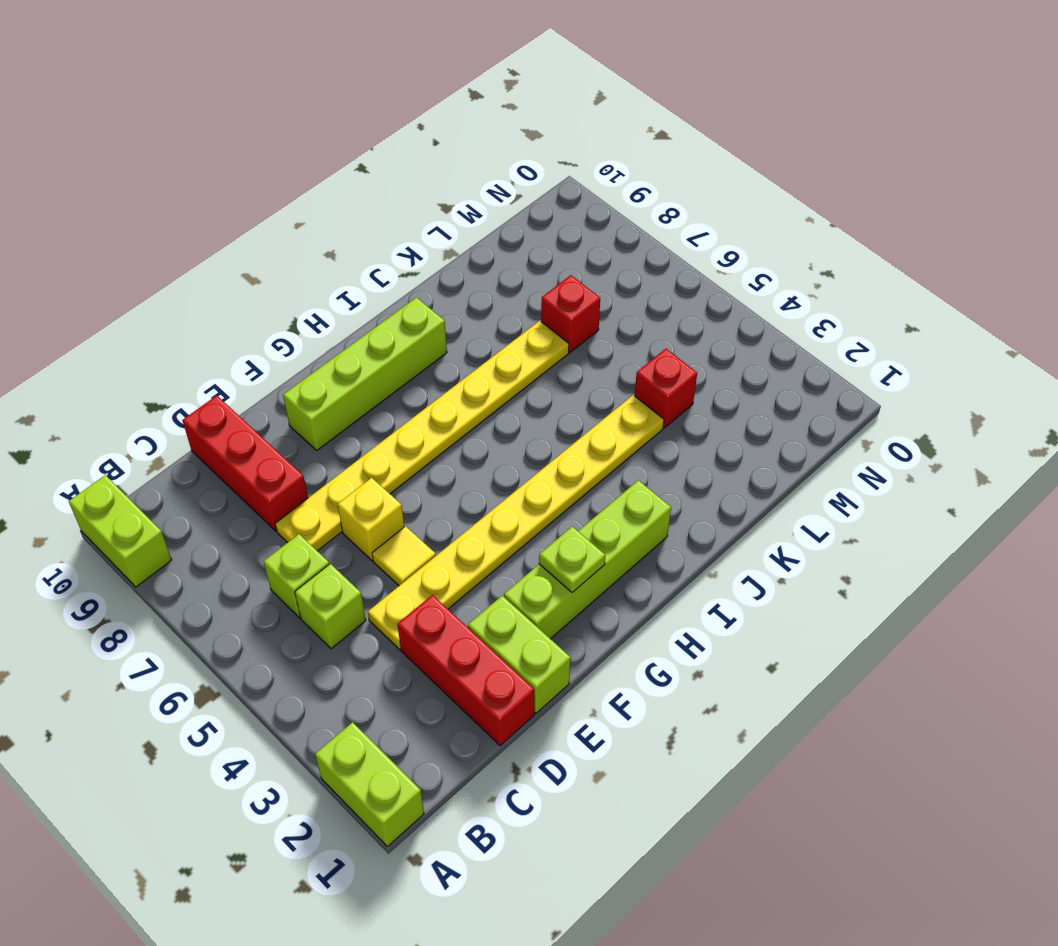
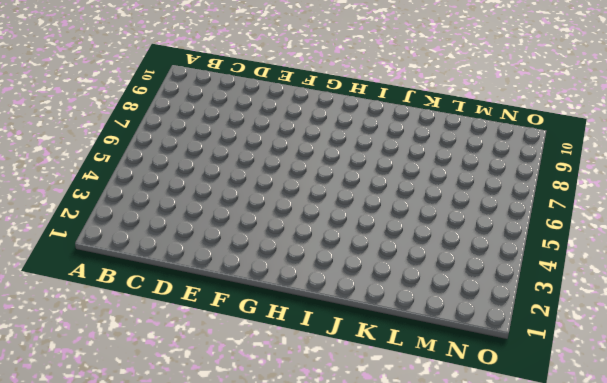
none -> lime brick A1:A2 level 1
none -> lime brick A9:A10 level 1
none -> lime brick C5 level 1

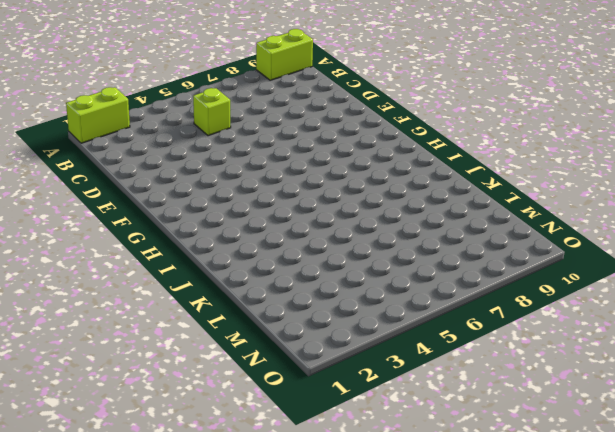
none -> lime brick C6 level 1
none -> red brick D1:D3 level 1
none -> yellow plate D4:K4 level 1

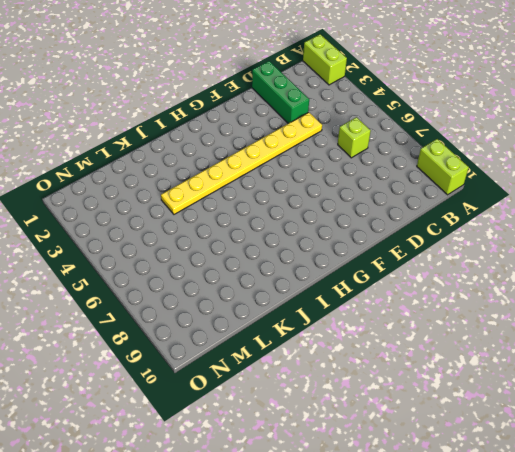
green brick D1:D3 level 1 -> red brick D1:D3 level 1
none -> lime brick C5 level 1
none -> yellow plate D7:K7 level 1
none -> red brick D8:D10 level 1

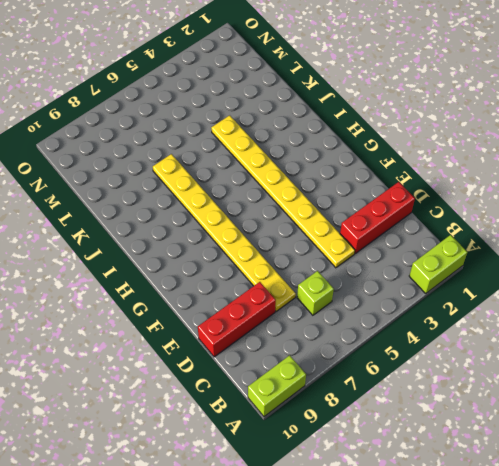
none -> lime brick C5 level 1
none -> lime brick E1:E2 level 1
none -> yellow tile E5 level 1

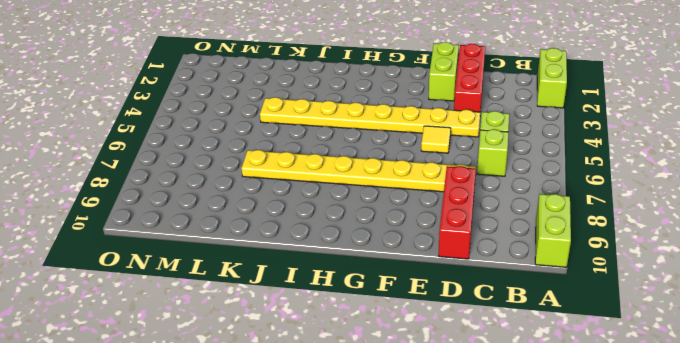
none -> yellow brick E6 level 1
none -> lime brick F2:I2 level 1
none -> lime brick F9:I9 level 1

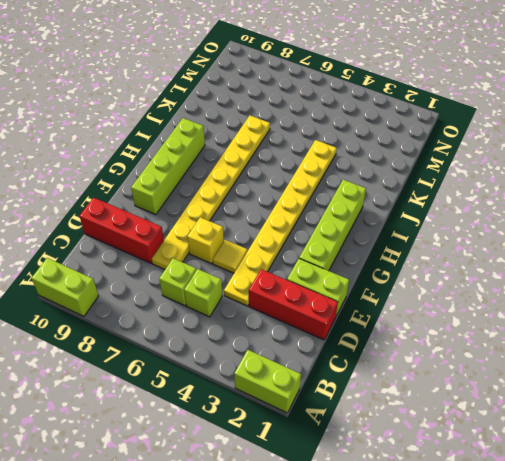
none -> red brick L4 level 1
none -> red brick L7 level 1
none -> lime plate G2 level 2

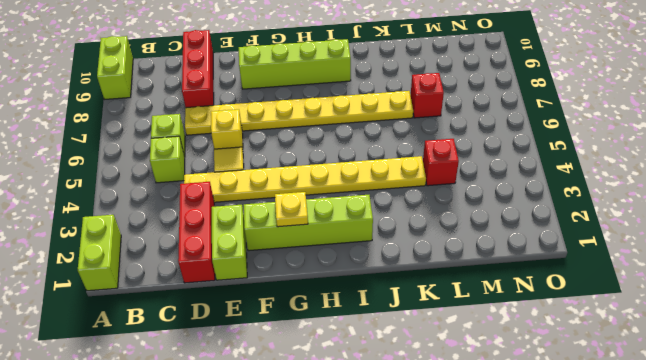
yellow plate G2 level 2 -> lime plate G2 level 2

